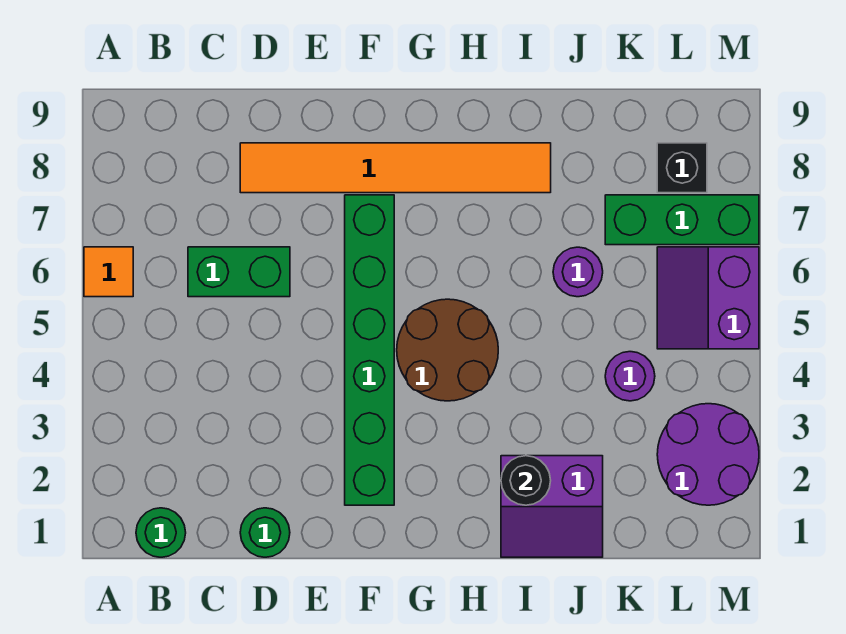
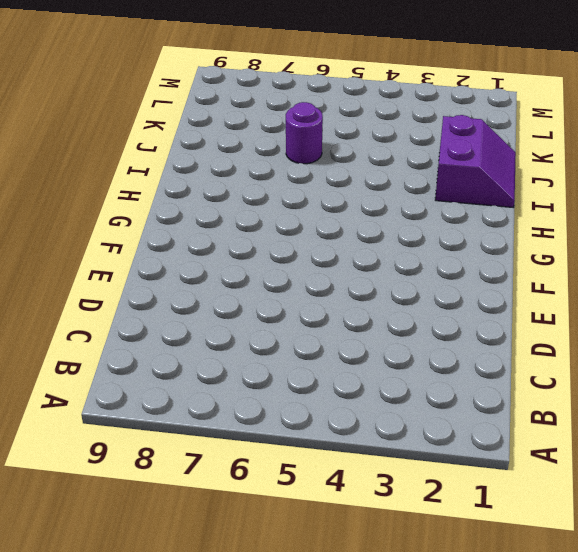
none -> orange tile A6 level 1
none -> green round brick B1 level 1
none -> green brick C6:D6 level 1

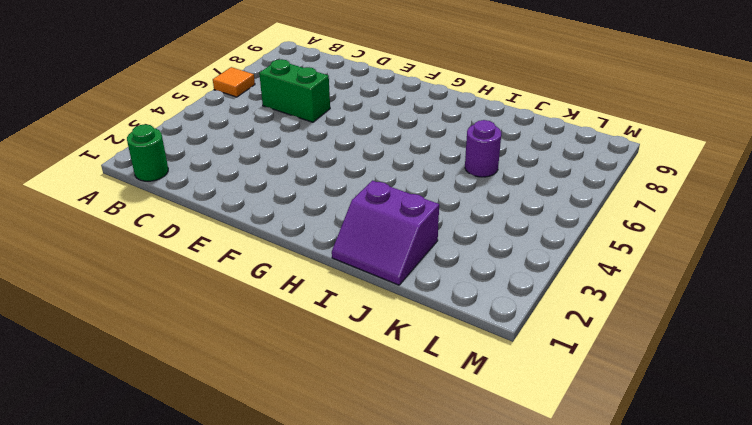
none -> green round brick D1 level 1
none -> orange tile D8:I8 level 1
none -> green brick F2:F7 level 1

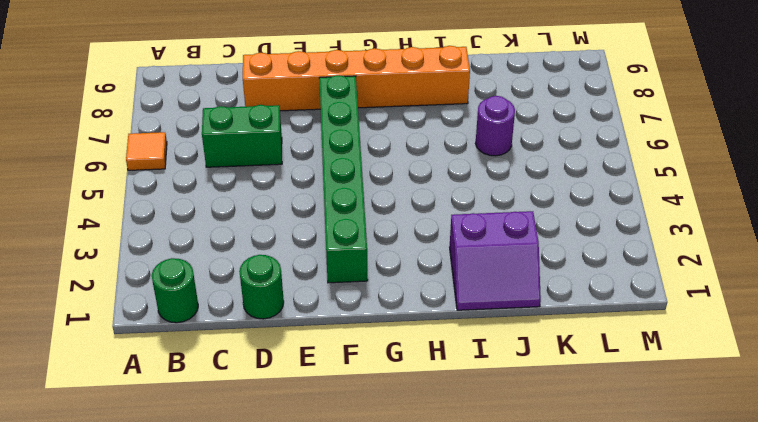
orange brick D8:I8 level 1 -> orange tile D8:I8 level 1
none -> brown round brick G4:H5 level 1
none -> purple round brick K4 level 1
none -> green brick K7:M7 level 1

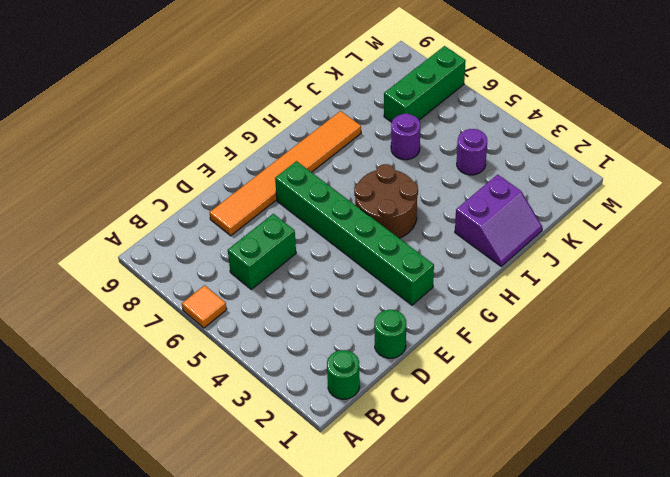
none -> purple round brick L2:M3 level 1
none -> purple slope L5:M6 level 1 top M
none -> black brick L8 level 1

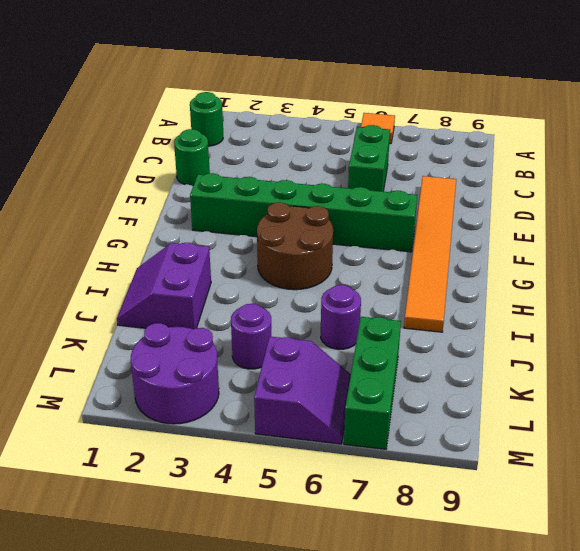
purple slope L5:M6 level 1 top 5 -> purple slope L5:M6 level 1 top M
none -> black brick L8 level 1
none -> black round brick I2 level 2

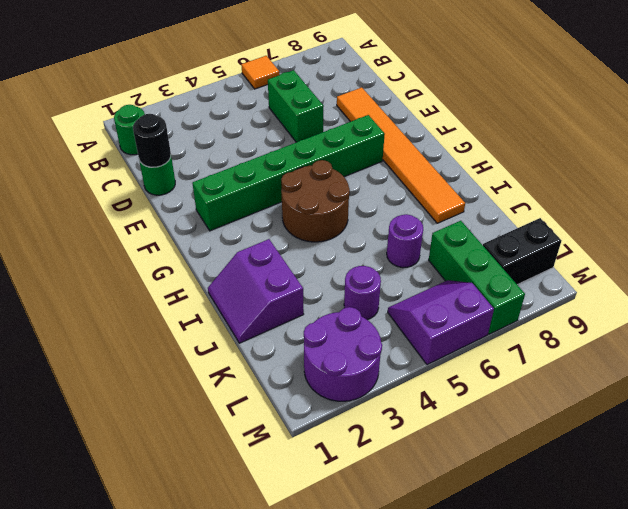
black round brick D1 level 2 -> black round brick I2 level 2
black brick L8:L9 level 1 -> black brick L8 level 1

